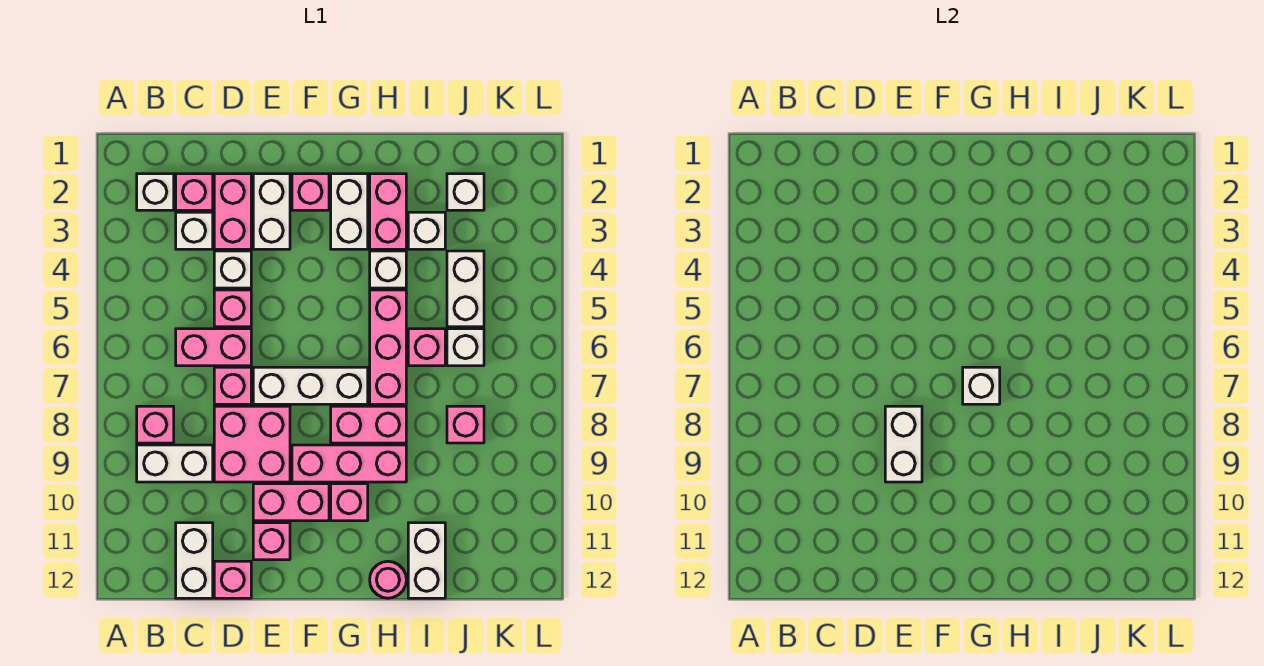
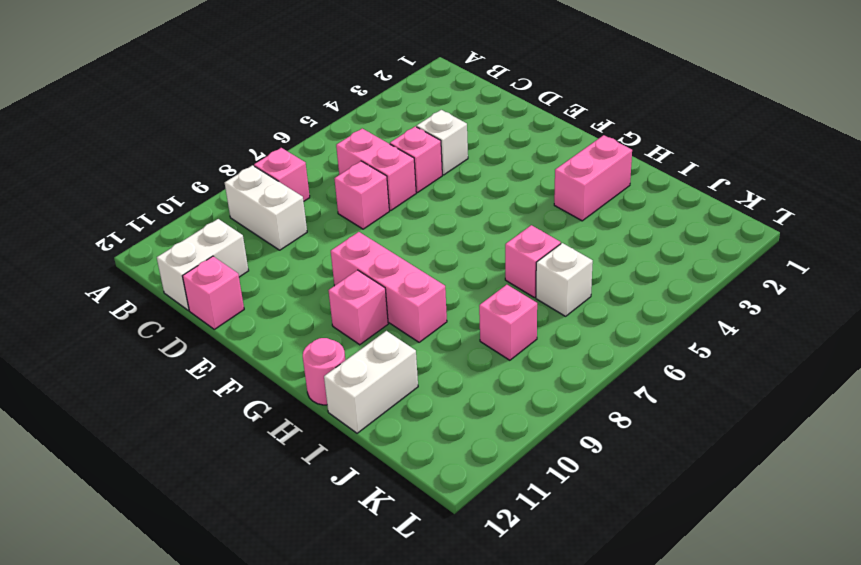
none -> white brick B2 level 1
none -> pink brick C2 level 1
none -> white brick C3 level 1
none -> pink brick D2:D3 level 1

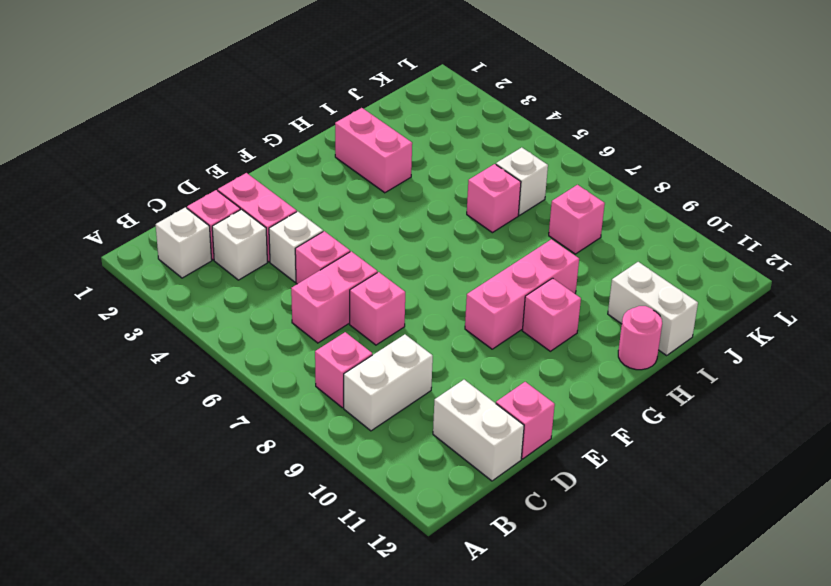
none -> pink brick D8:E9 level 1
none -> white brick E2:E3 level 1
none -> white brick E7:G7 level 1
none -> pink brick E10:F10 level 1

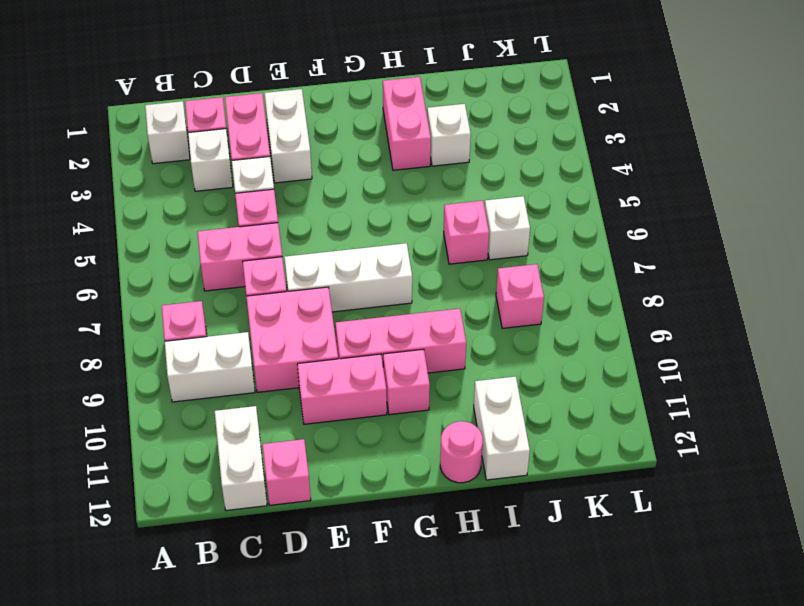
none -> pink brick E11 level 1
none -> pink brick F2 level 1
none -> white brick G2:G3 level 1
none -> pink brick G8:H8 level 1

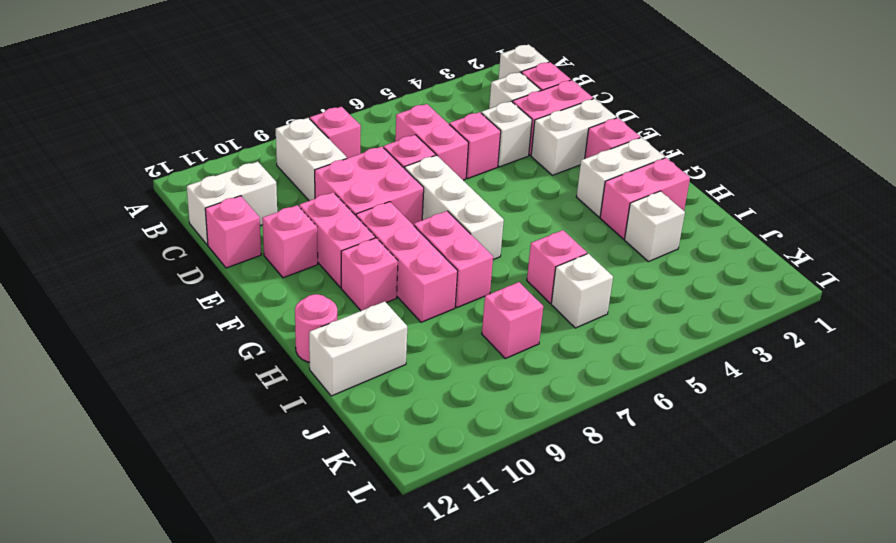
none -> white brick H4 level 1
none -> pink brick H5:H7 level 1
none -> white brick J2 level 1
none -> white brick J4:J5 level 1

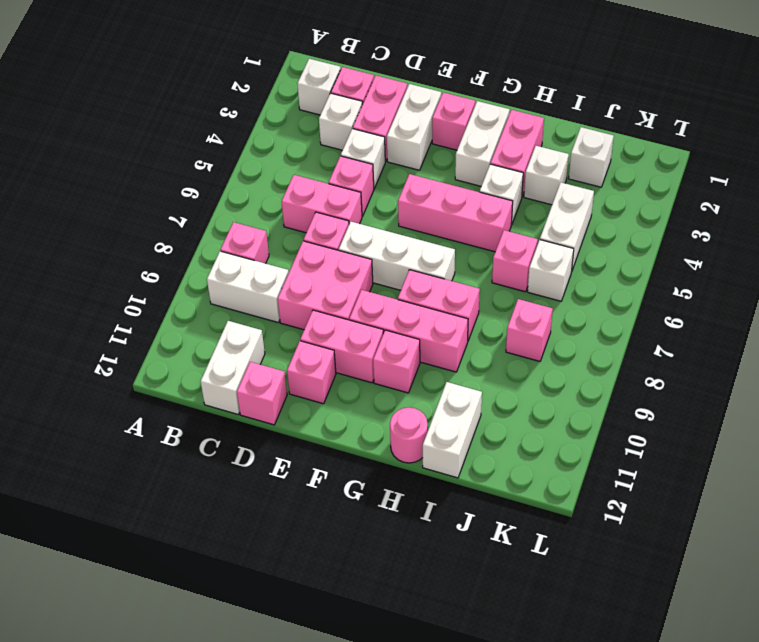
pink brick F5:H5 level 1 -> pink brick H5:H7 level 1
none -> white brick E8:E9 level 2
none -> white brick G7 level 2

